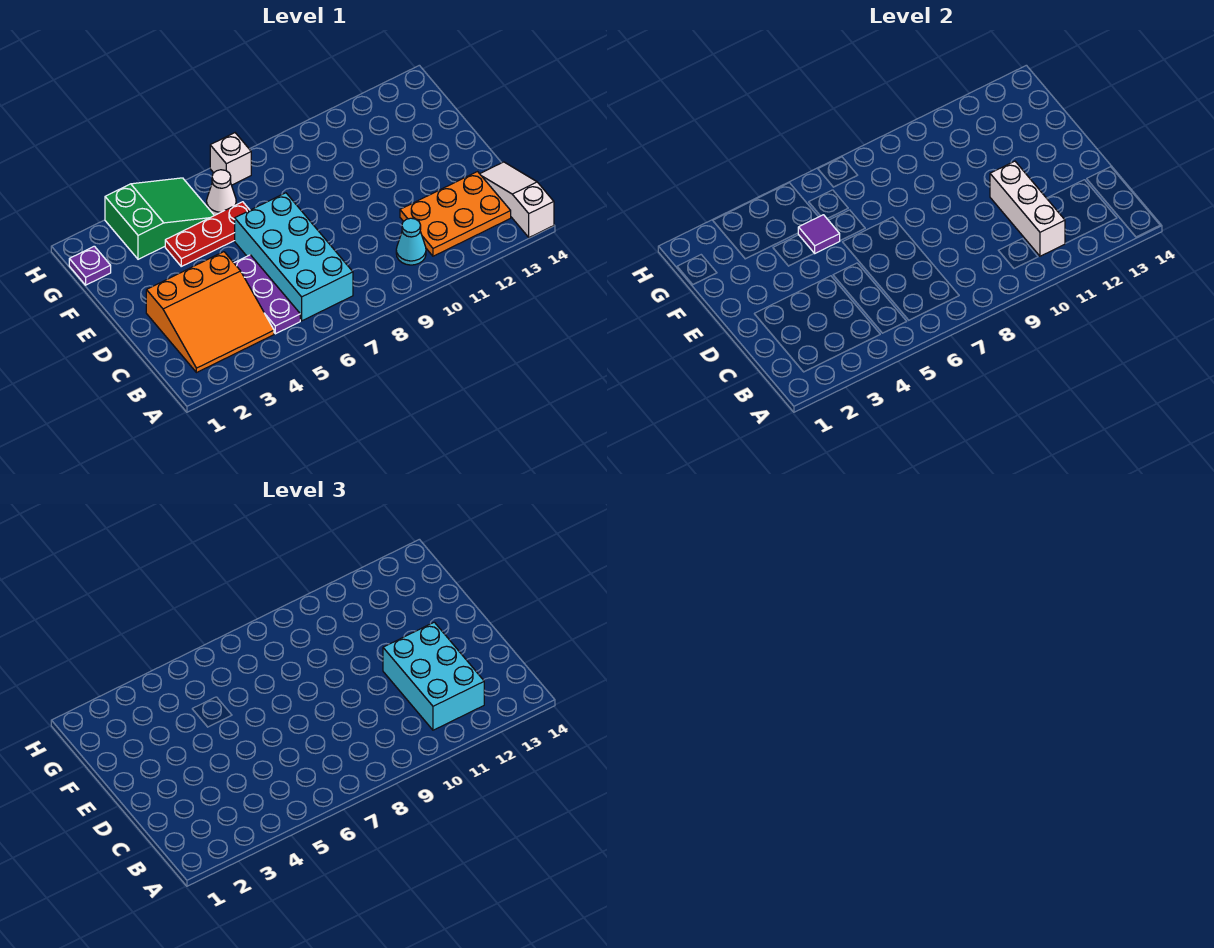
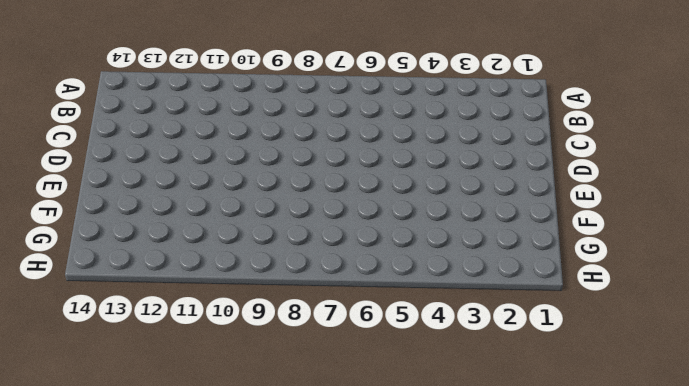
none -> white slope A14:C14 level 1 top A
none -> orange slope B2:D4 level 1 top D
none -> purple plate B5:D5 level 1

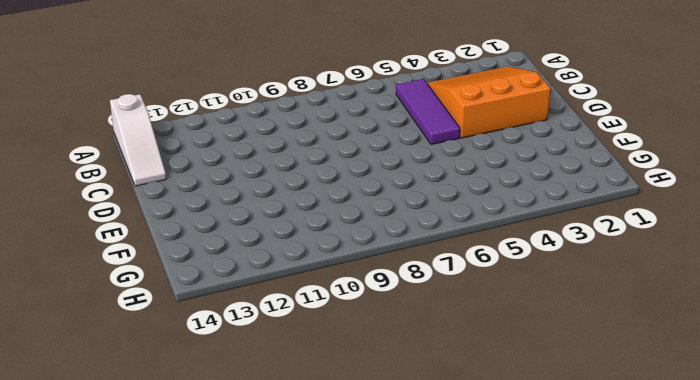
purple tile B5:D5 level 1 -> purple plate B5:D5 level 1
none -> cyan brick B6:E7 level 1
none -> cyan cone B10 level 1
none -> orange plate B11:C13 level 1

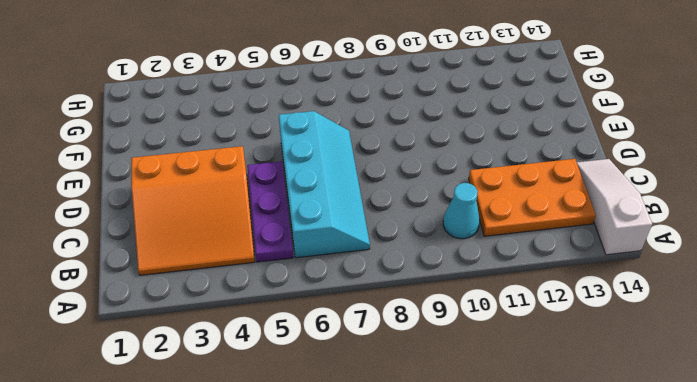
cyan slope B6:E7 level 1 top 6 -> cyan brick B6:E7 level 1
none -> red plate F4:F6 level 1
none -> purple plate G1 level 1
none -> green slope G3:H5 level 1 top 3

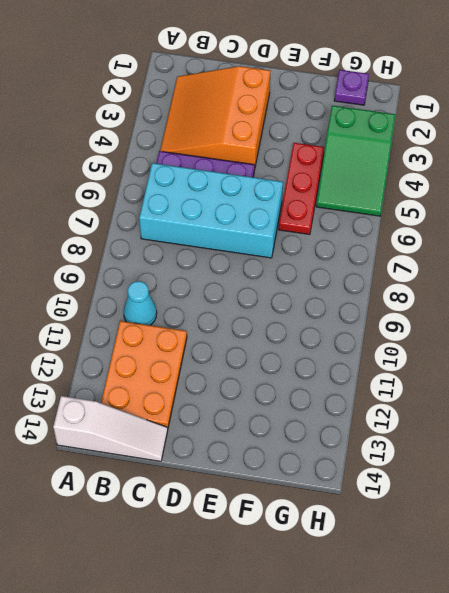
none -> white cone G6 level 1
none -> white brick H7 level 1
none -> white brick B11:D11 level 2

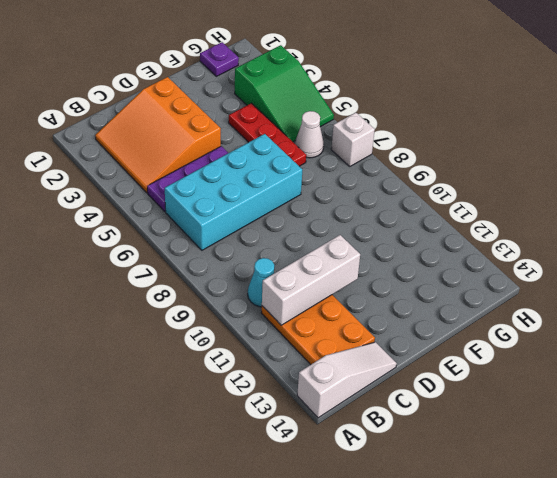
none -> purple tile F5 level 2
none -> cyan brick B11:D12 level 3

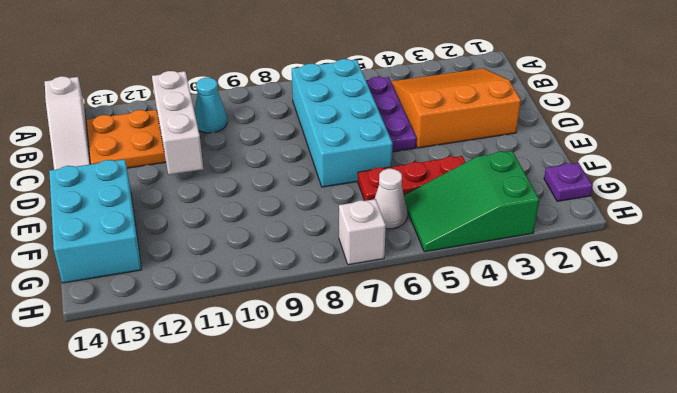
cyan brick E13:G14 level 1 -> cyan brick B11:D12 level 3
none -> purple tile F5 level 2

